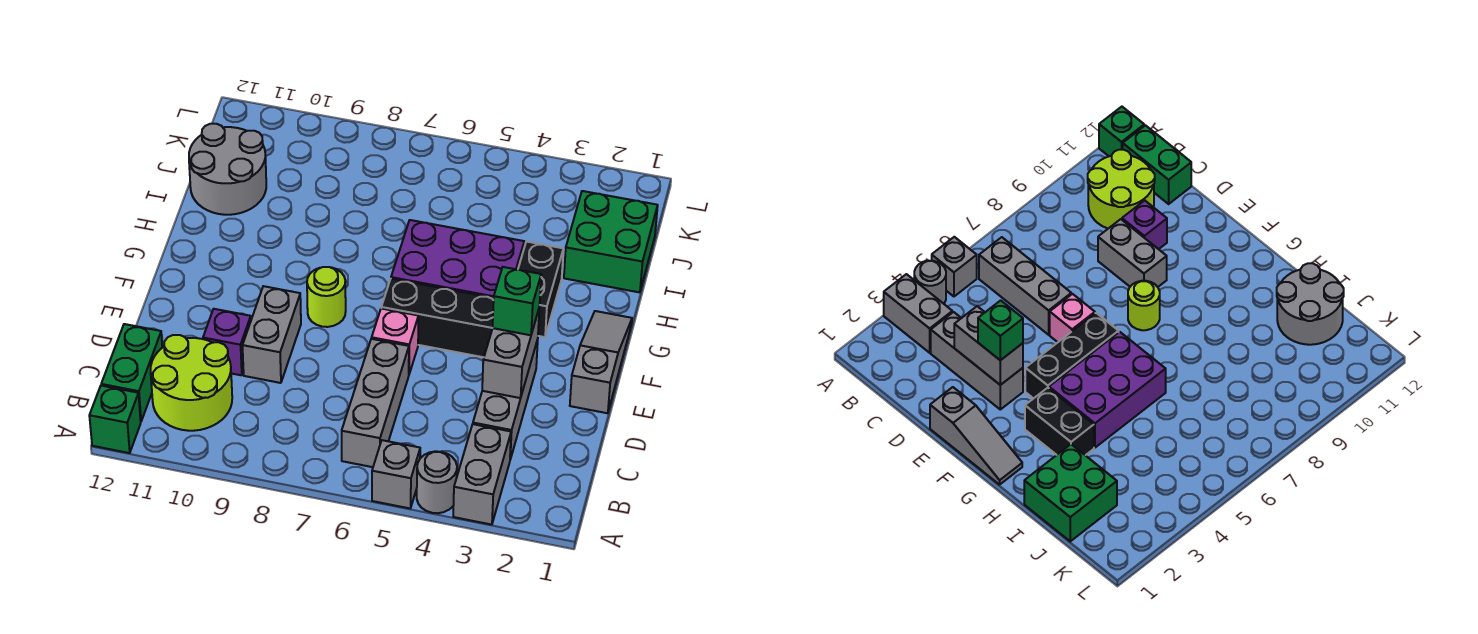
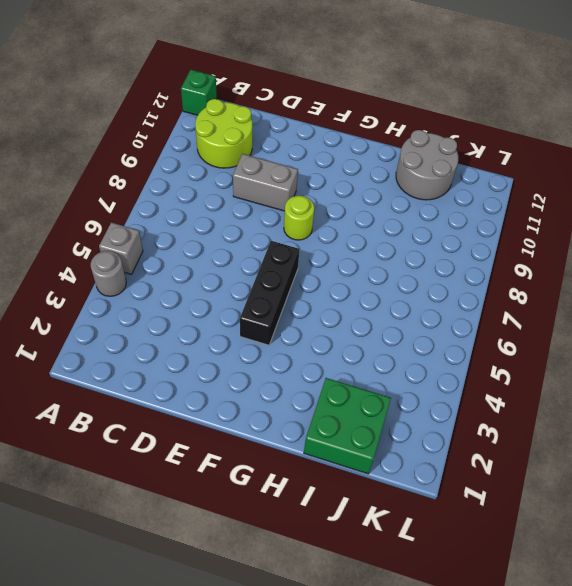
none -> grey brick A3:B3 level 1
none -> grey brick B6:D6 level 1
none -> green brick B12:C12 level 1

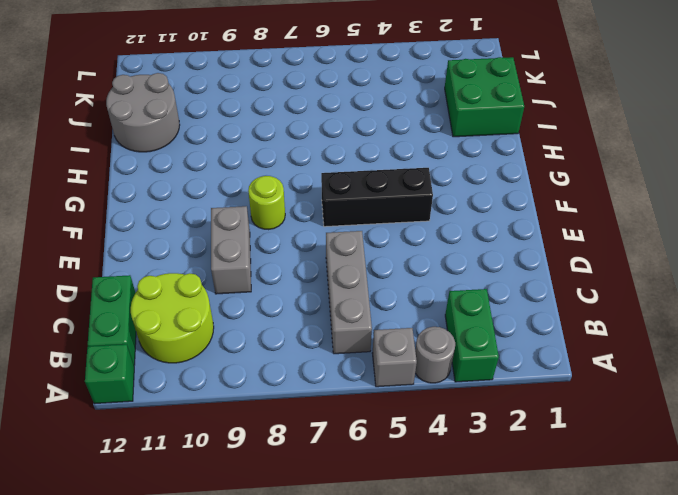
green brick A3:B3 level 1 -> grey brick A3:B3 level 1
none -> grey brick C3:E3 level 1
none -> purple brick D10 level 1
none -> grey slope E1:G1 level 1 top E

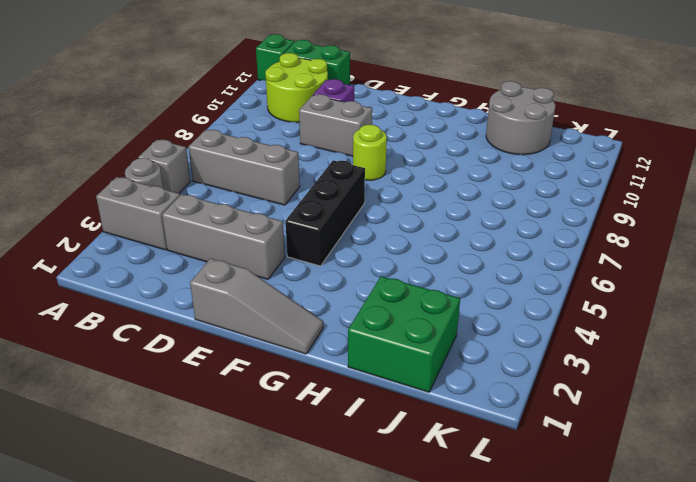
none -> pink brick E6 level 1
none -> black brick G3:H3 level 1
none -> purple brick G4:H6 level 1

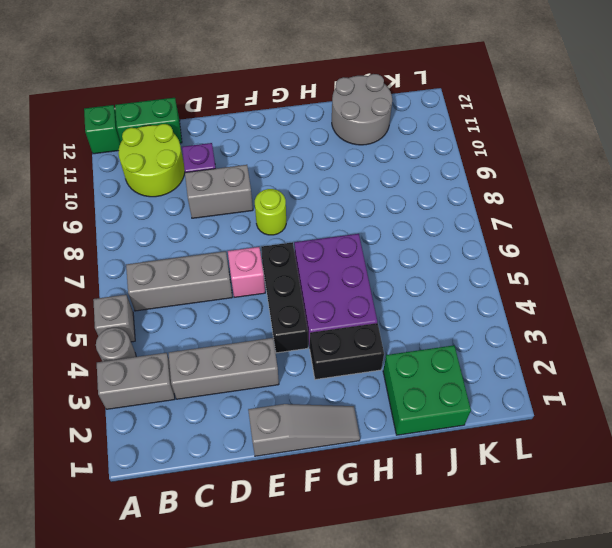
none -> grey brick D3:E3 level 2
none -> green brick E3 level 3

